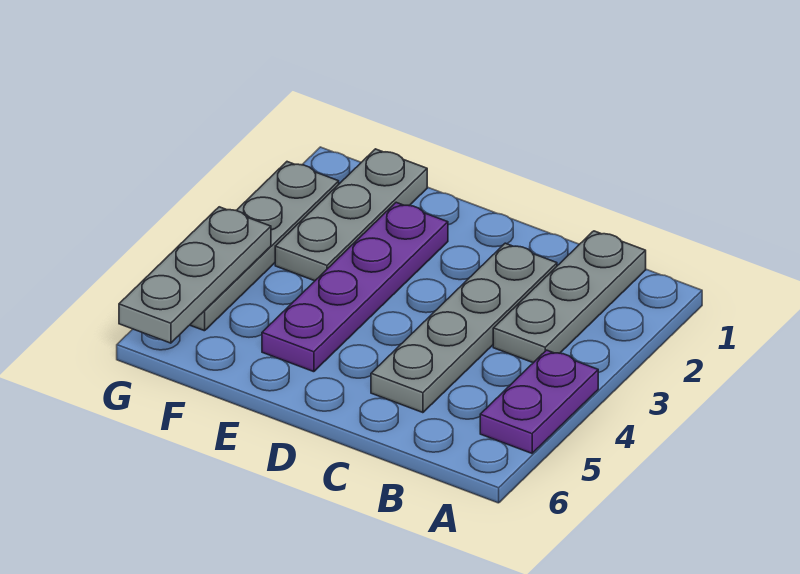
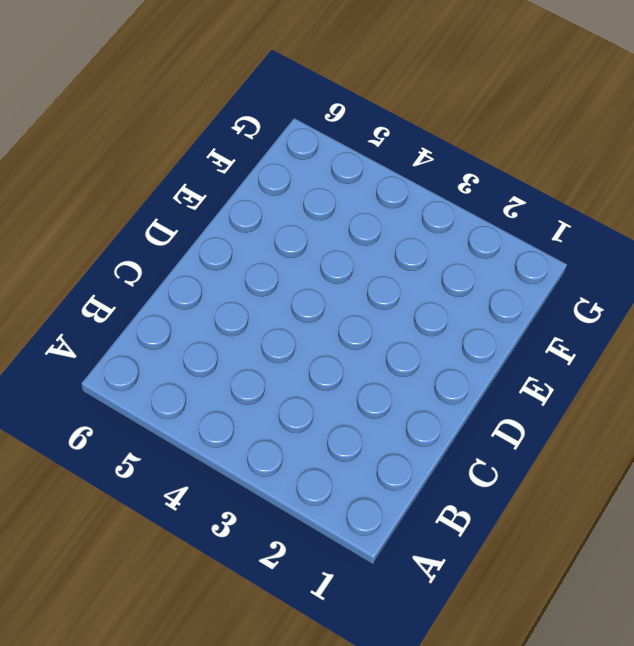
none -> purple plate A4:A5 level 1
none -> grey plate B1:B3 level 1

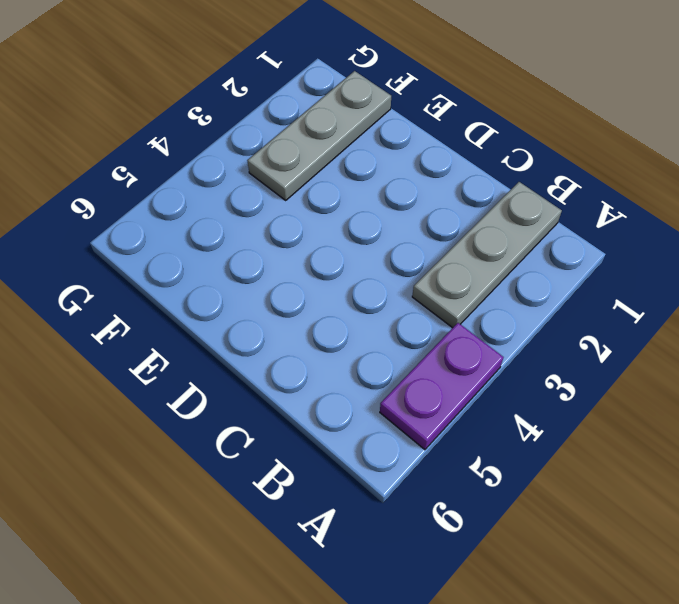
none -> grey plate C2:C5 level 1
none -> purple plate E2:E5 level 1

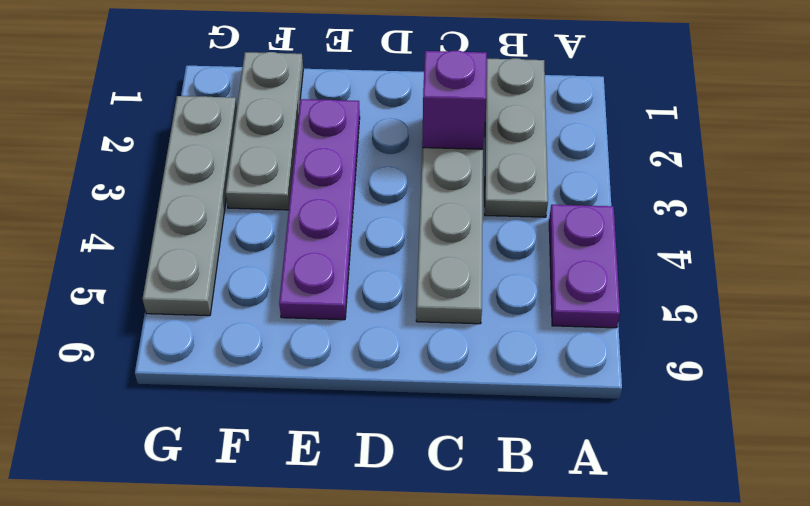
purple brick C2 level 2 -> none
none -> grey plate G4:G6 level 2

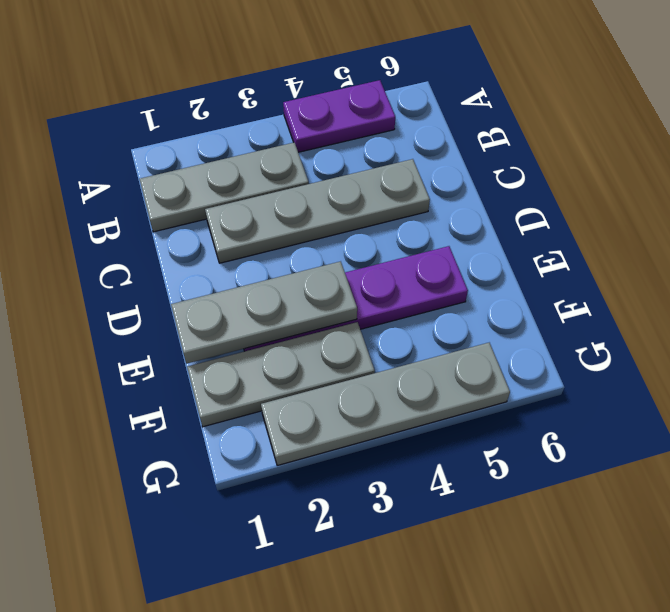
grey plate E1:E3 level 2 -> grey plate G4:G6 level 2

